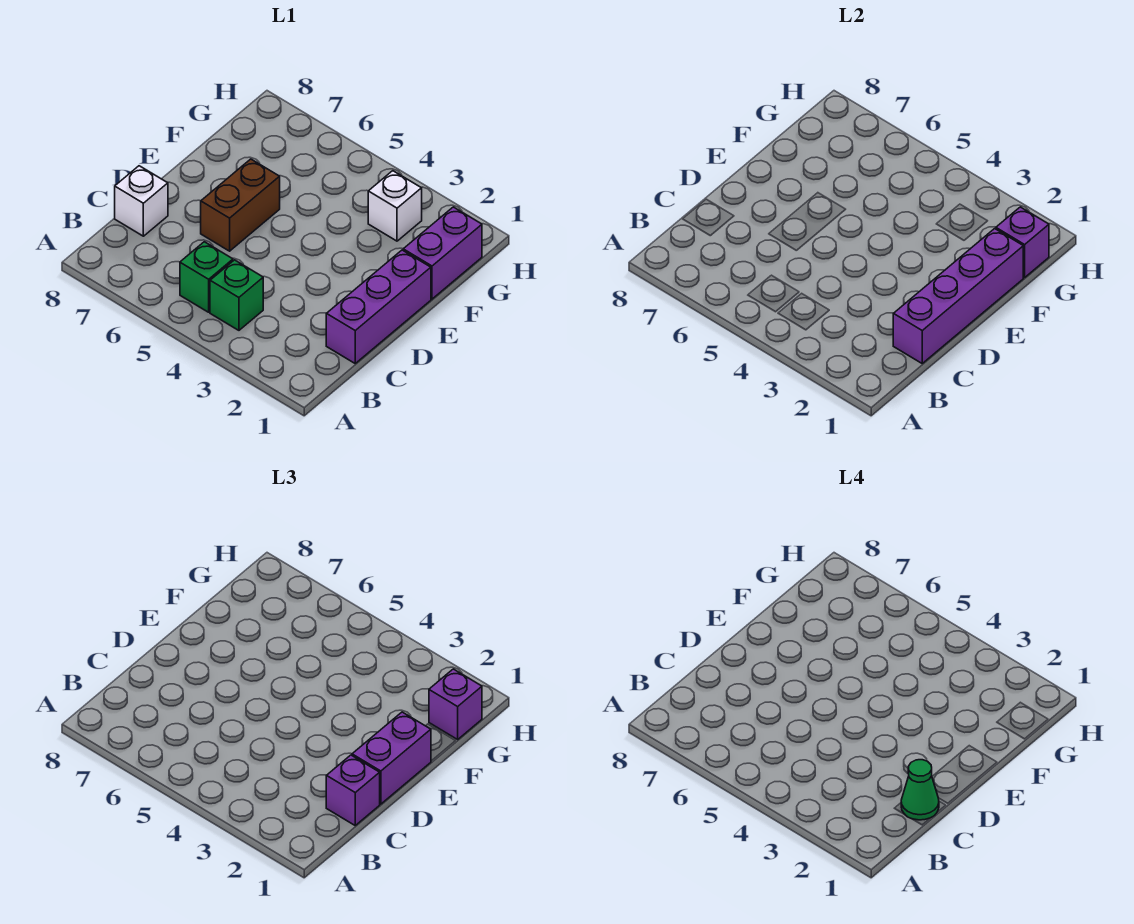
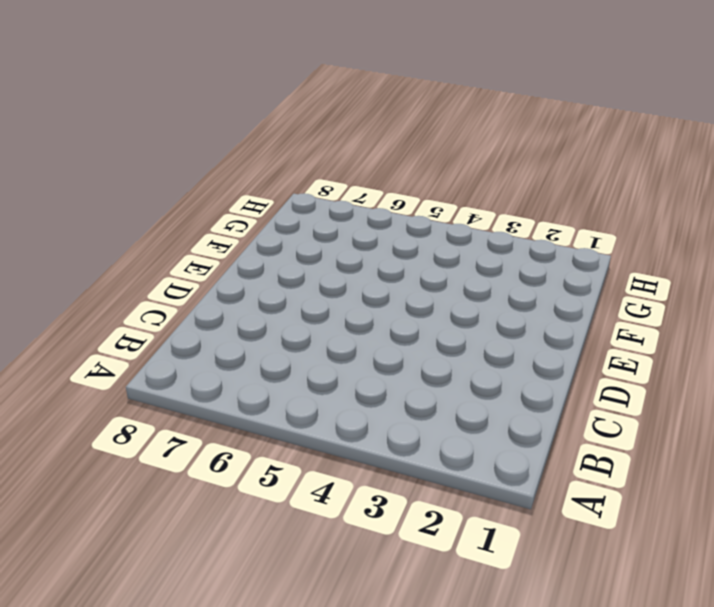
none -> green brick B4 level 1
none -> green brick B5 level 1
none -> purple brick C1:E1 level 1

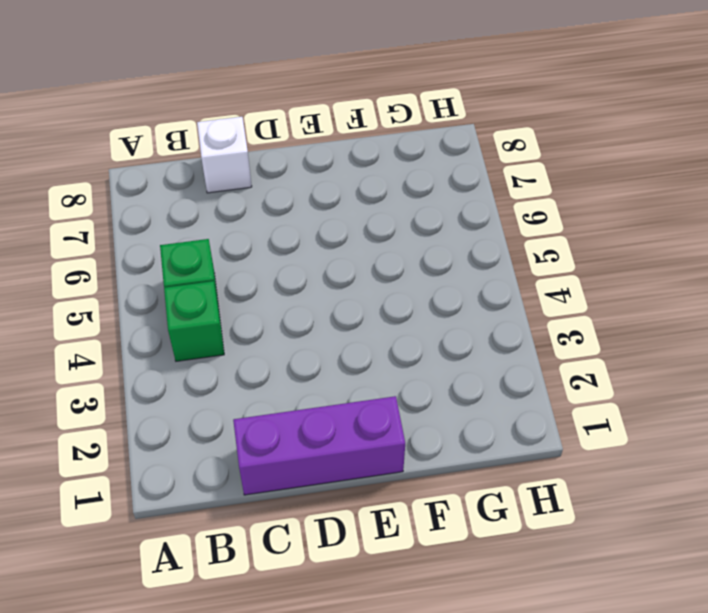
none -> brown brick D6:E6 level 1
none -> purple brick F1:G1 level 1
none -> white brick G3 level 1

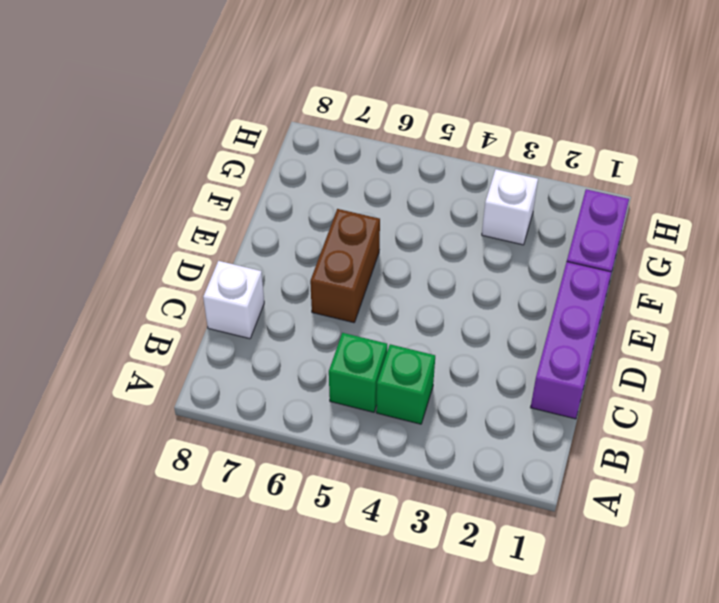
none -> purple brick C1:F1 level 2
none -> purple brick G1 level 2
none -> purple brick C1 level 3

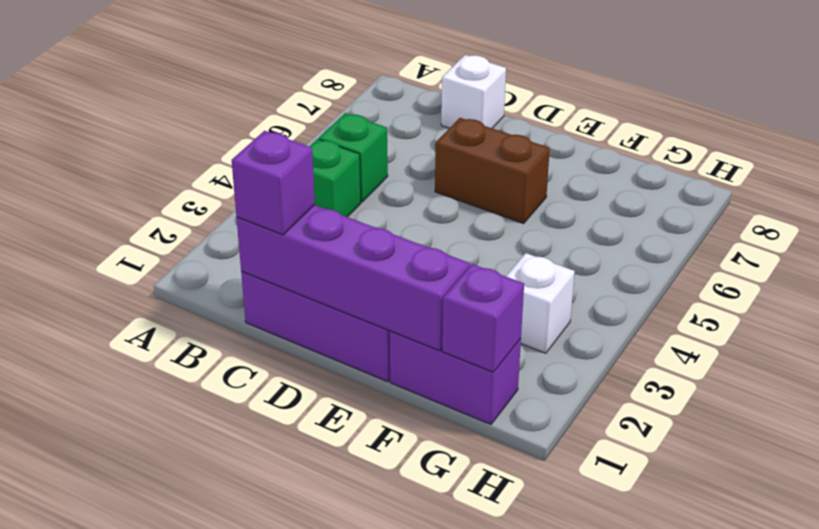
none -> purple brick D1:E1 level 3
none -> purple brick G1 level 3
none -> green cone C1 level 4

